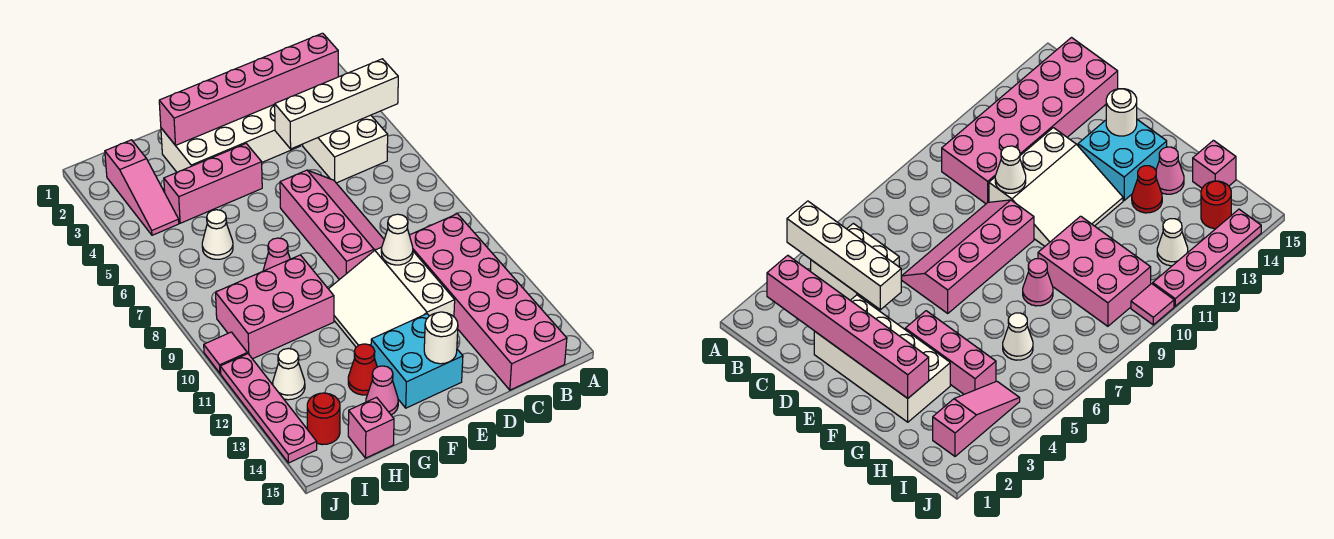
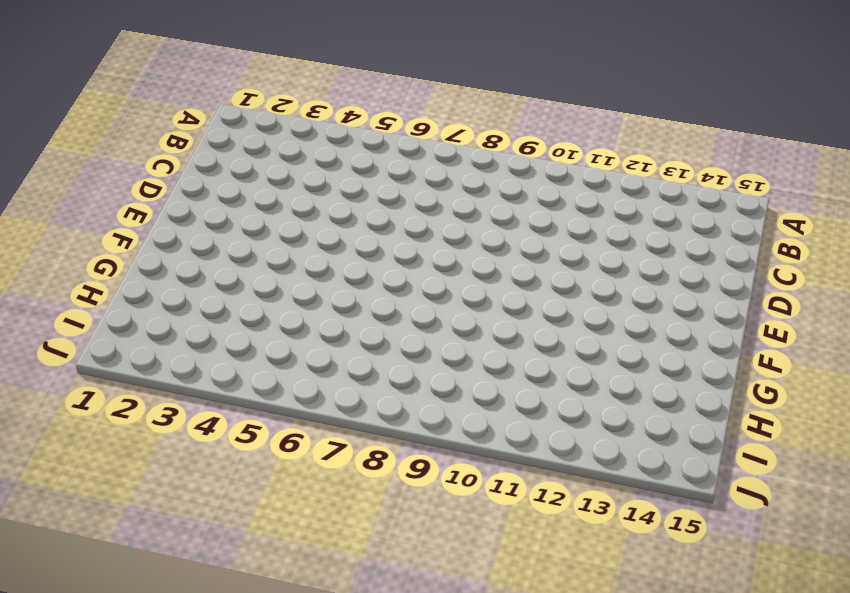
none -> white brick B4:C5 level 1
none -> pink brick B10:C15 level 1
none -> white brick D2:G3 level 1

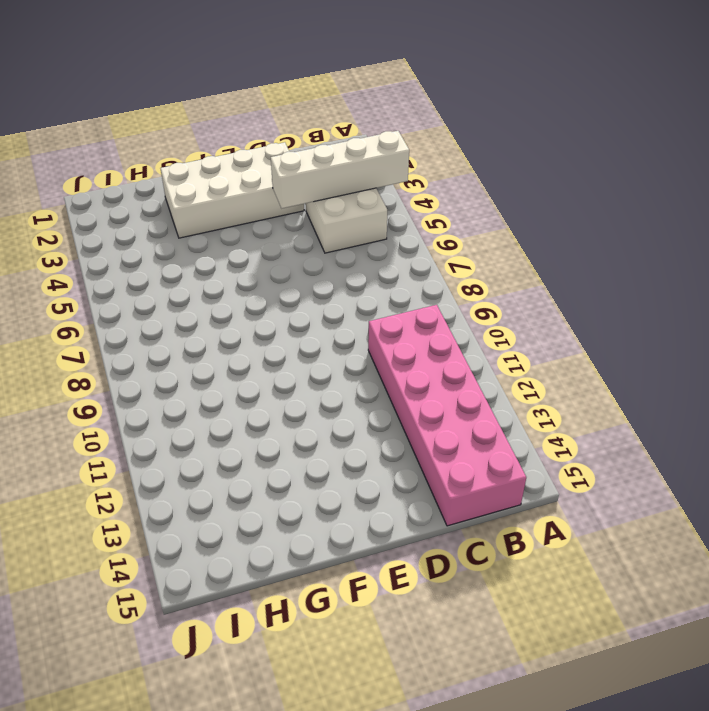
none -> pink slope D6:E9 level 1 top E
none -> white slope D10:F12 level 1 top D
none -> cyan brick E13:F14 level 1

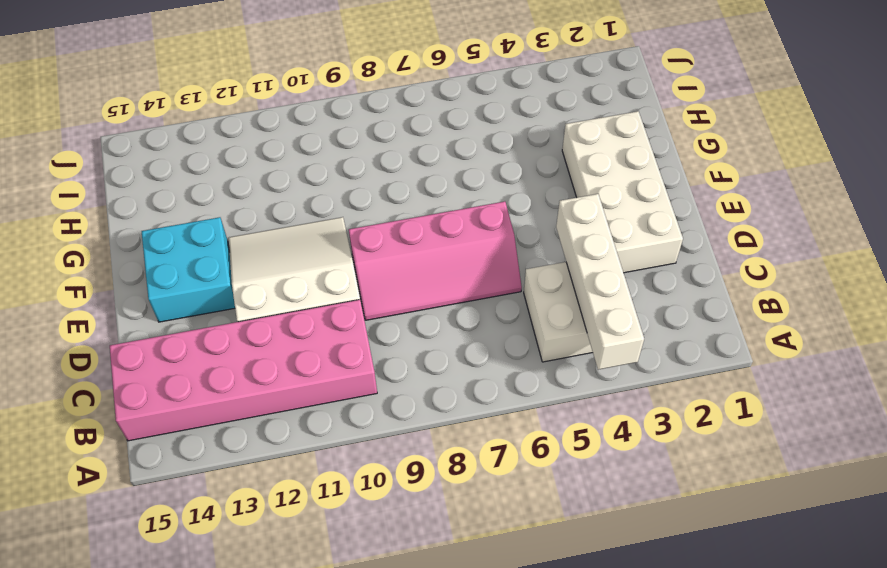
none -> pink brick F4:H4 level 1
none -> pink cone G8 level 1
none -> pink brick G9:I10 level 1

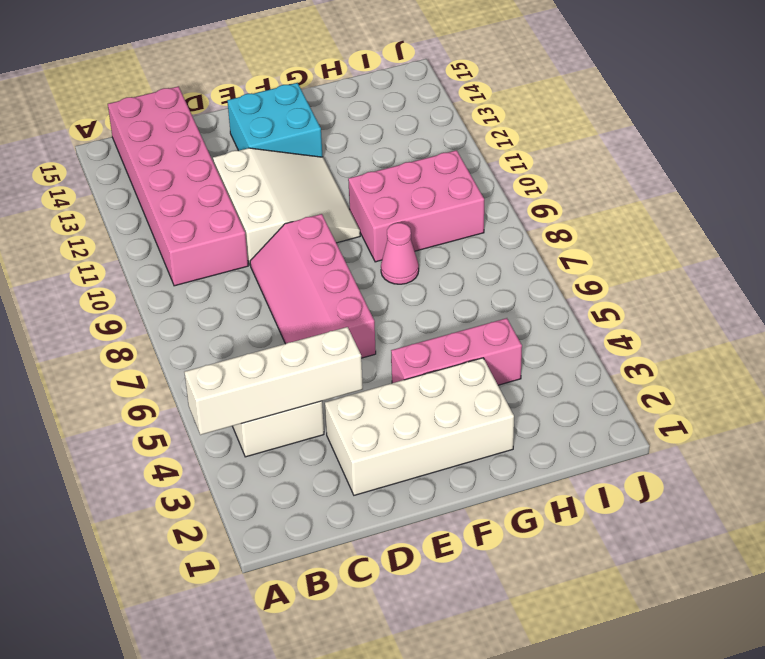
none -> red cone G13 level 1
none -> pink cone G14 level 1
none -> white cone H6 level 1

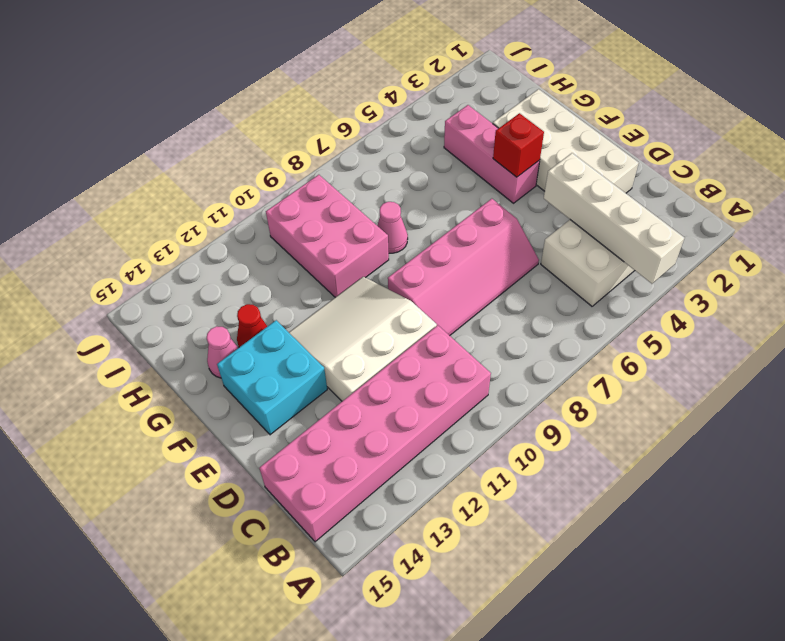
red brick F4 level 2 -> none
none -> white cone H6 level 1
none -> pink brick H15 level 1
none -> pink slope I2:I4 level 1 top 2

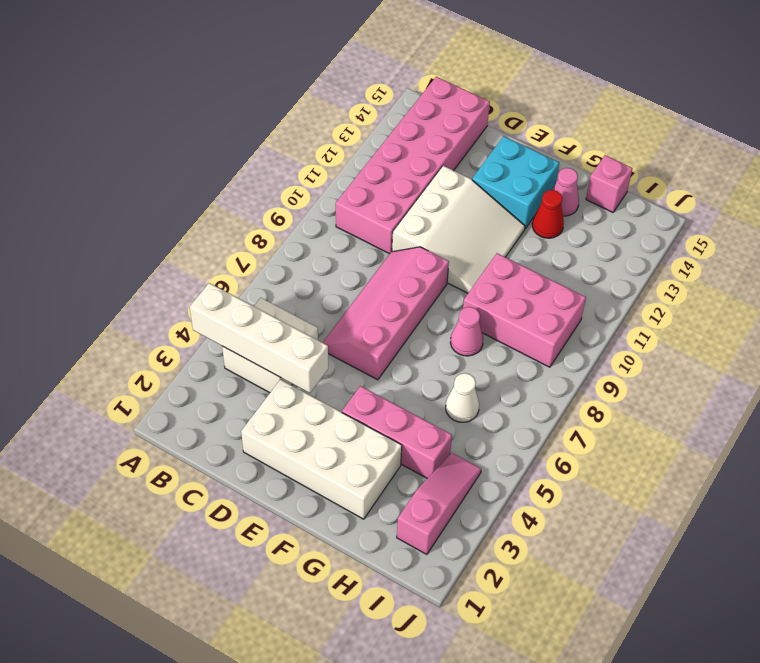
none -> white cone I12 level 1
none -> red round brick I14 level 1
none -> pink tile J10 level 1

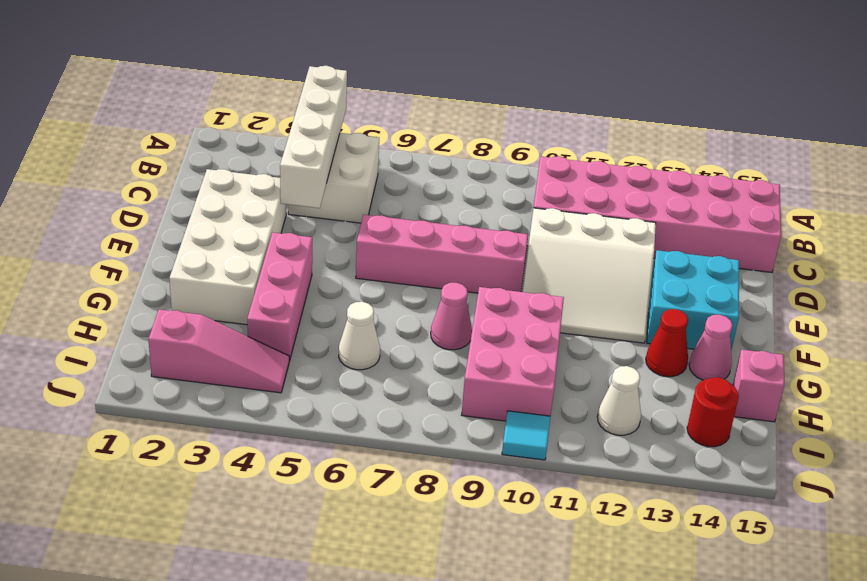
cyan tile J10 level 1 -> pink tile J10 level 1
none -> pink plate J11:J14 level 1
none -> pink brick B2:G2 level 2
none -> white cone D10 level 2

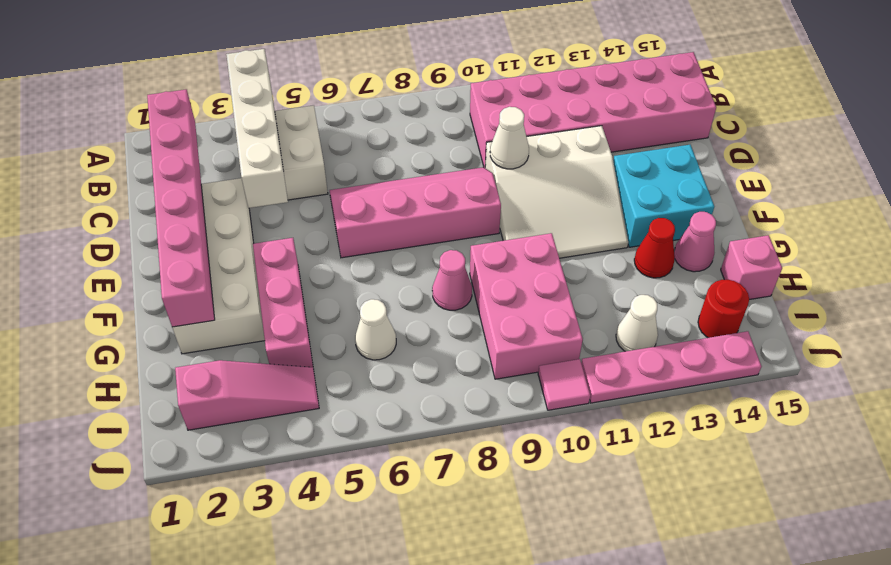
none -> white round brick E14 level 2

